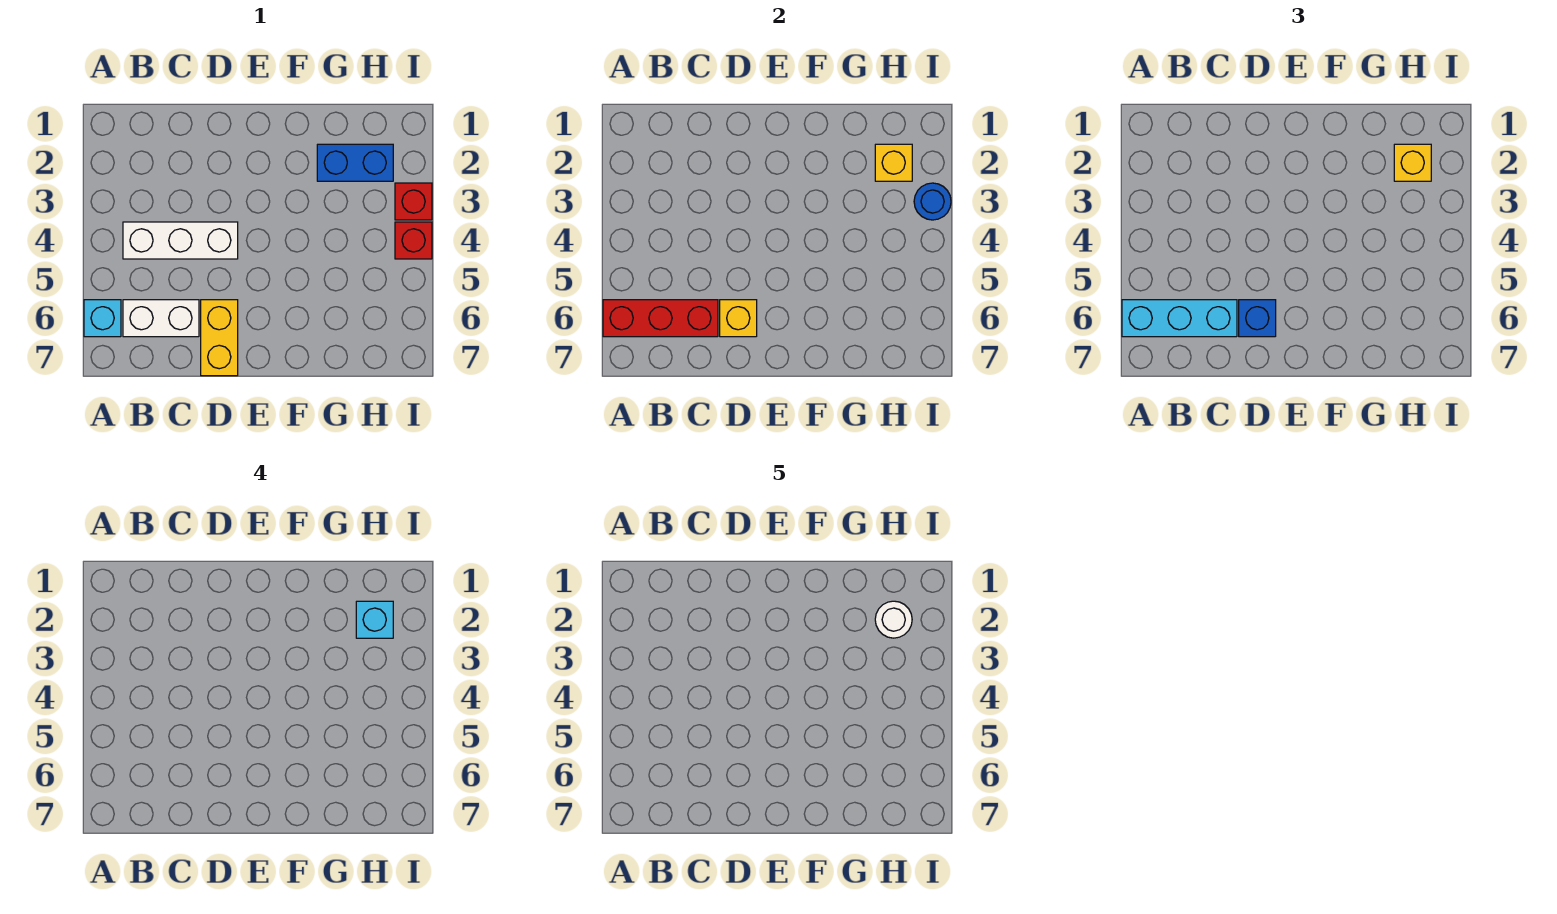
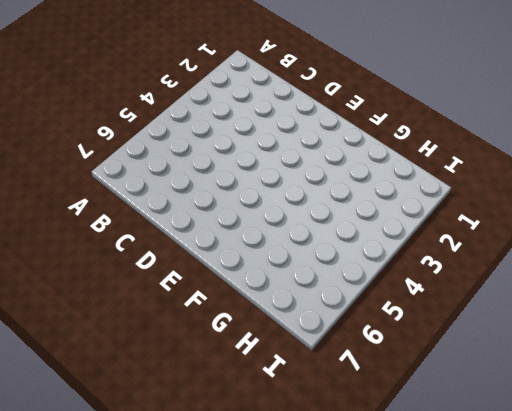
none -> cyan brick A6 level 1
none -> white brick B4:D4 level 1
none -> white brick B6:C6 level 1

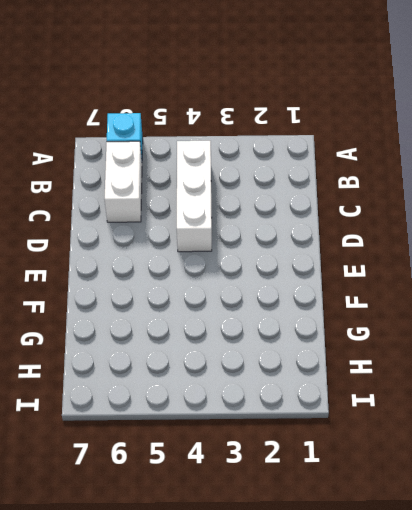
none -> yellow brick D6:D7 level 1
none -> blue brick G2:H2 level 1
none -> red brick I3 level 1

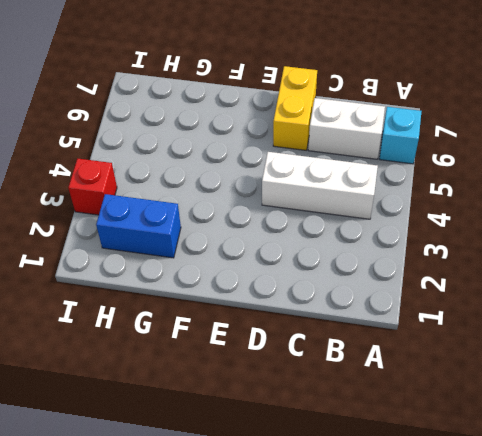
none -> red brick I4 level 1
none -> red brick A6:C6 level 2
none -> yellow brick D6 level 2

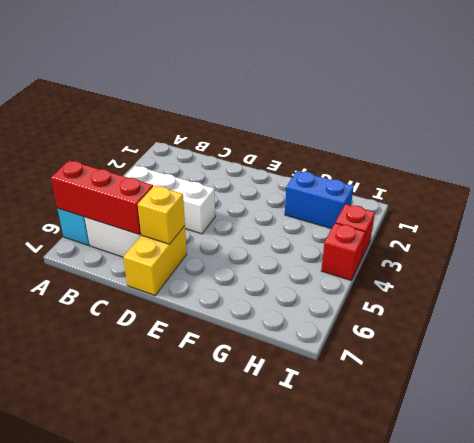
none -> yellow brick H2 level 2
none -> blue round brick I3 level 2
none -> cyan brick A6:C6 level 3

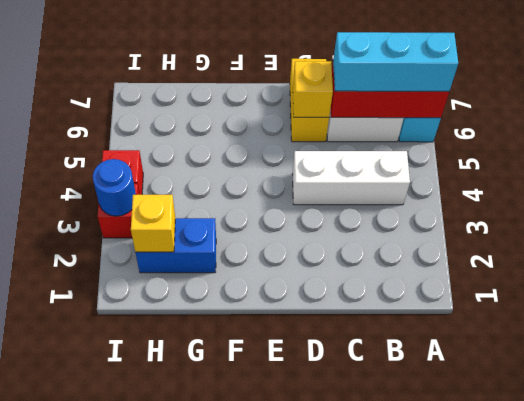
none -> blue brick D6 level 3
none -> yellow brick H2 level 3
none -> cyan brick H2 level 4

